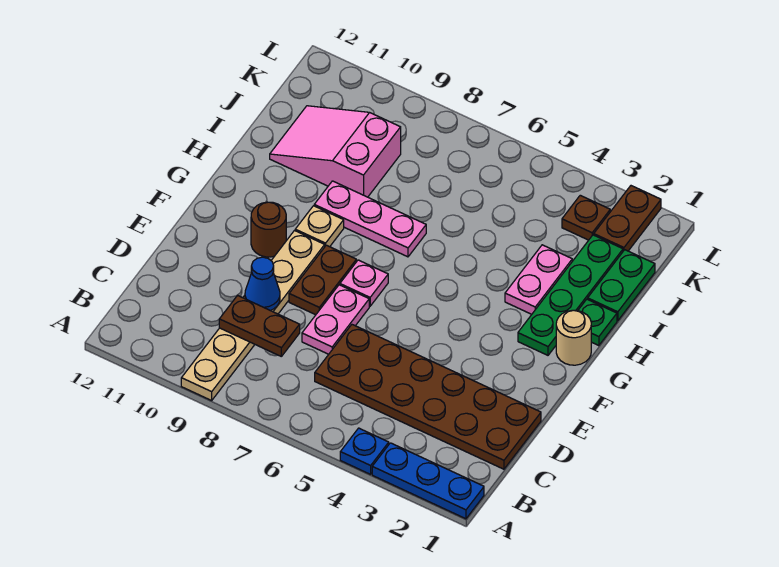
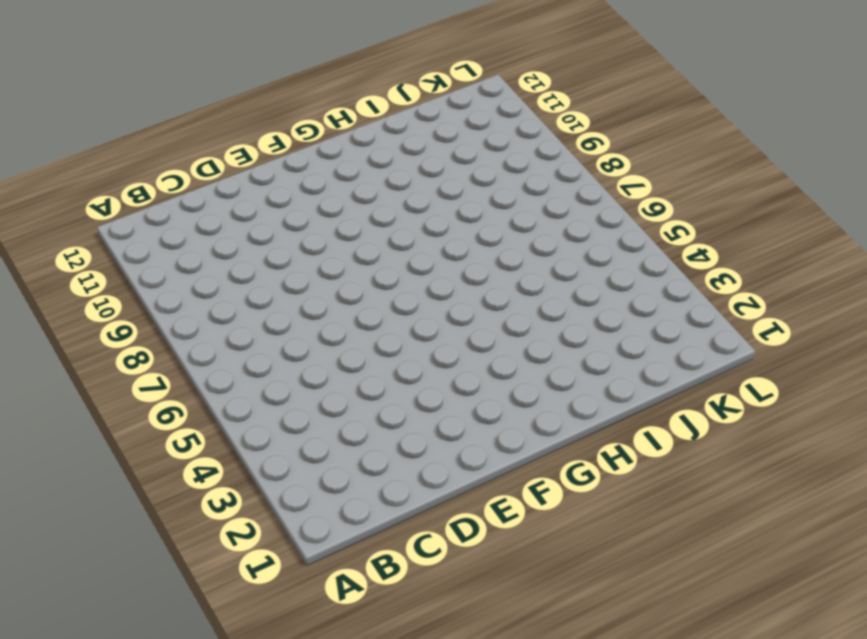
none -> blue plate A1:A3 level 1
none -> blue plate A4 level 1
none -> tan plate A9:F9 level 1

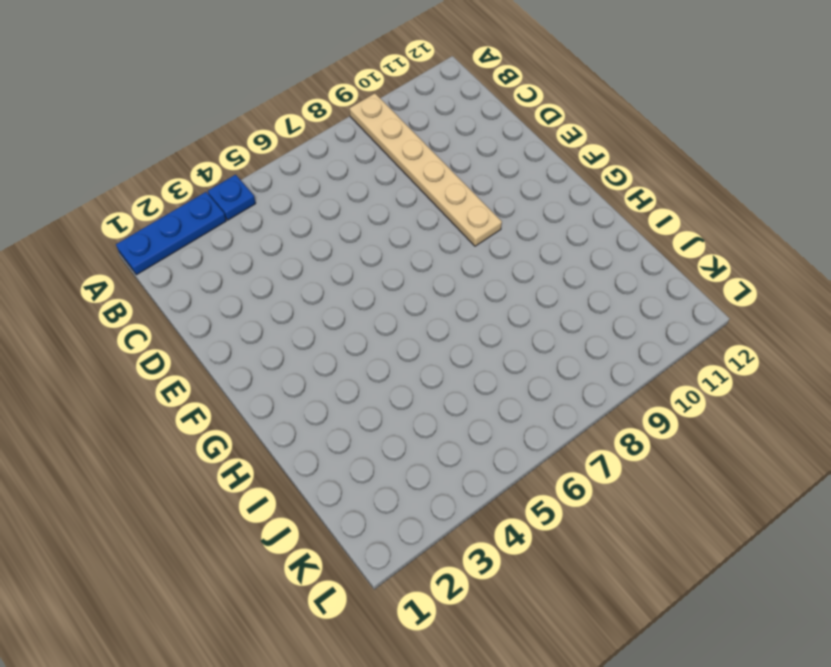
none -> brown plate C1:D6 level 1
none -> pink plate D7:E7 level 1
none -> brown plate E8:F8 level 1

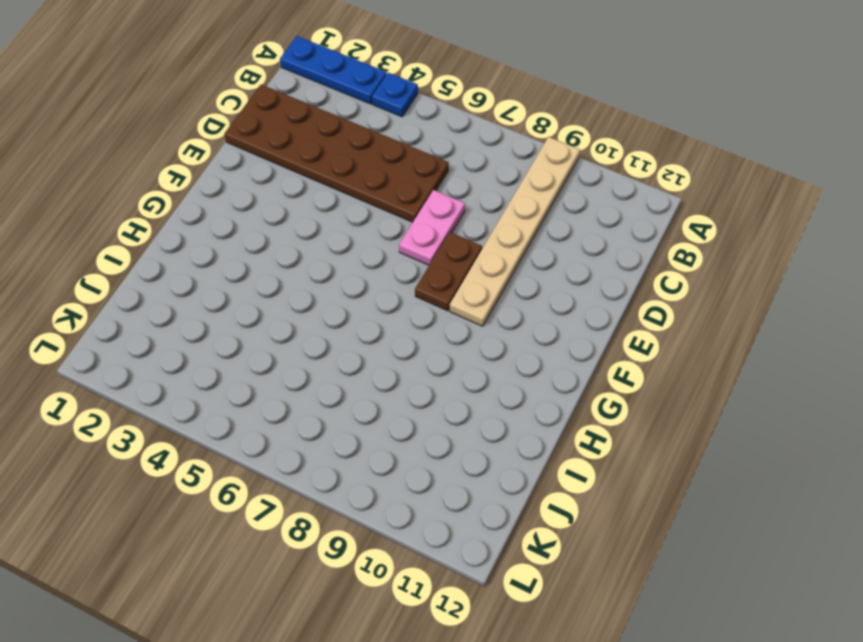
none -> pink plate F7 level 1
none -> brown round brick F10 level 1
none -> tan round brick G1 level 1

